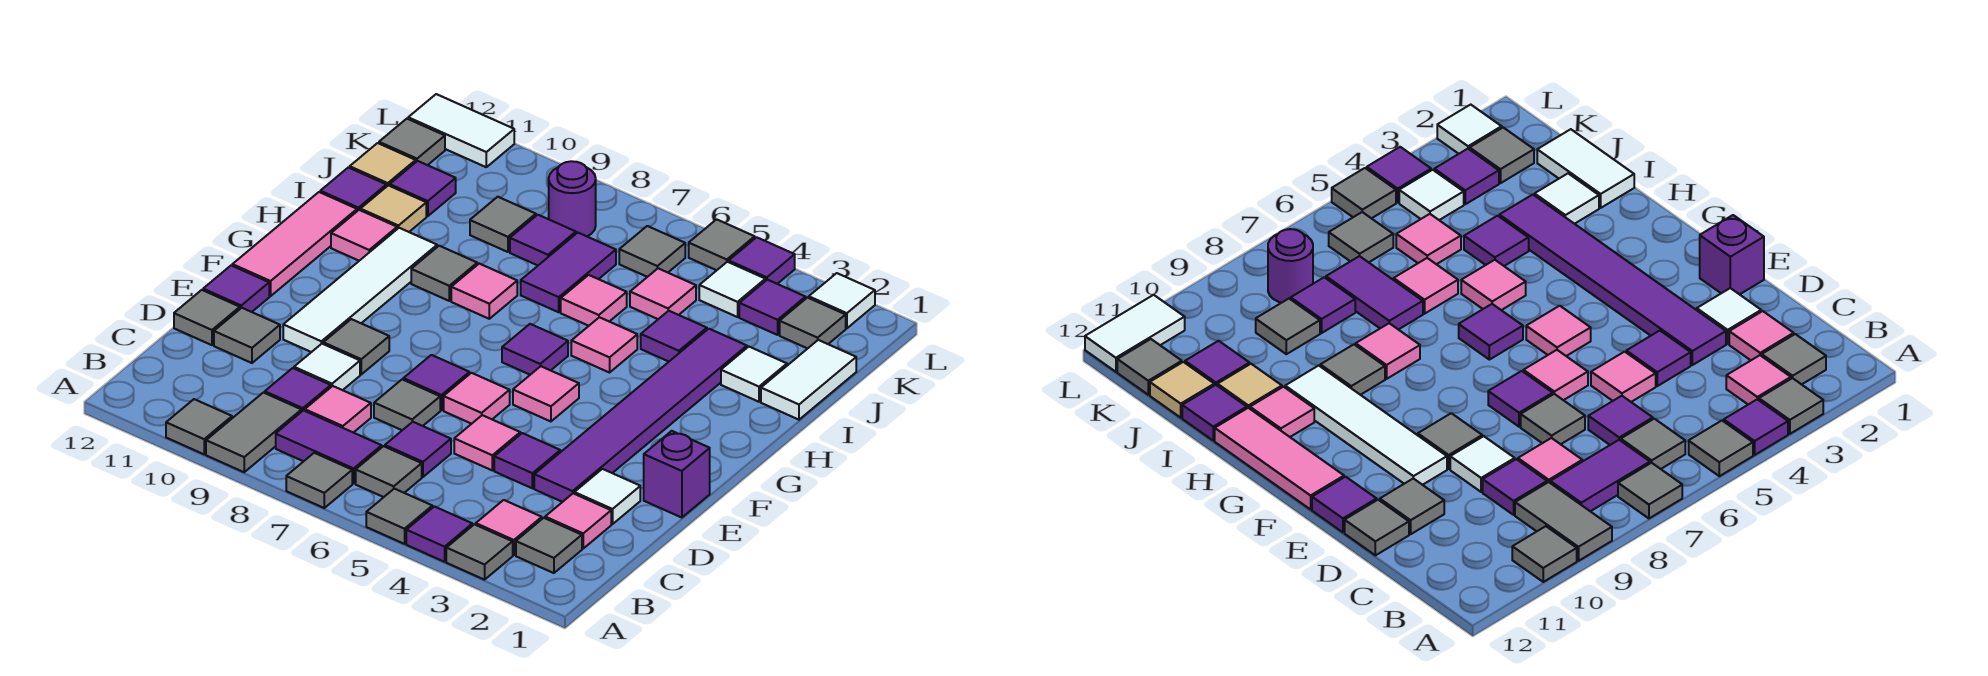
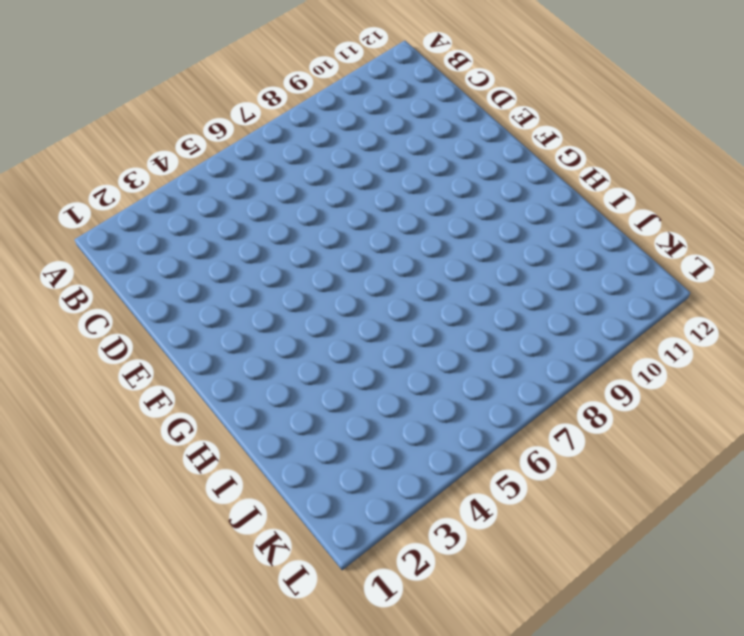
none -> grey tile A3 level 1
none -> purple tile A4 level 1
none -> grey tile A5 level 1
none -> grey tile A7 level 1

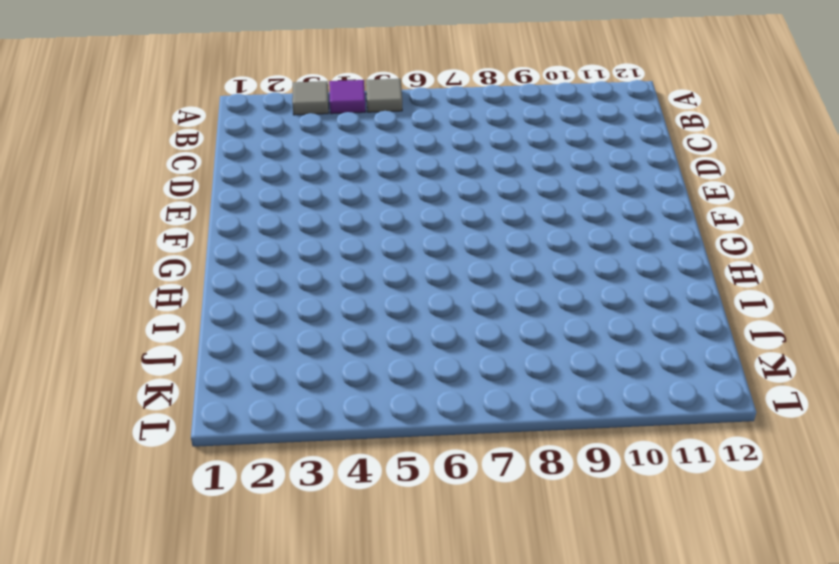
none -> grey tile A7 level 1
none -> grey tile A9:B9 level 1
none -> grey tile A10 level 1
none -> grey tile B2 level 1

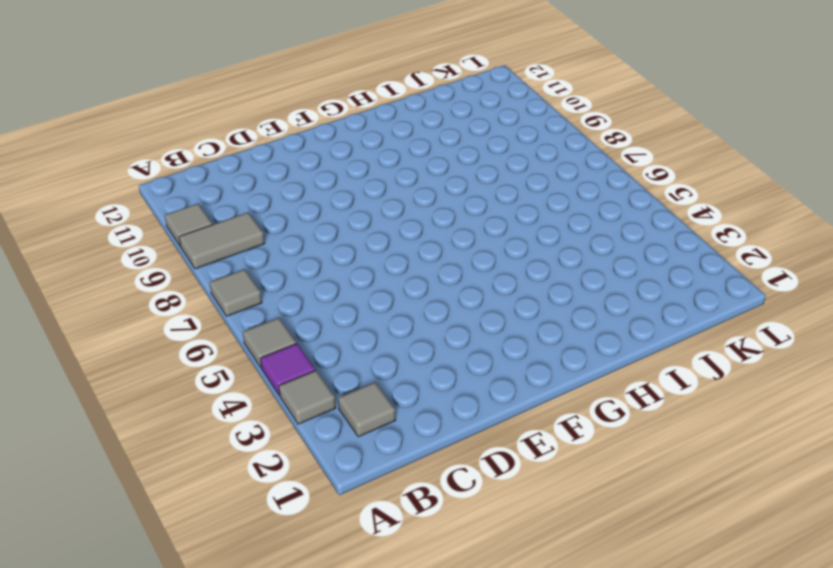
none -> pink tile B3 level 1
none -> grey tile B6 level 1
none -> purple tile B7:B8 level 1
none -> pink tile C2 level 1

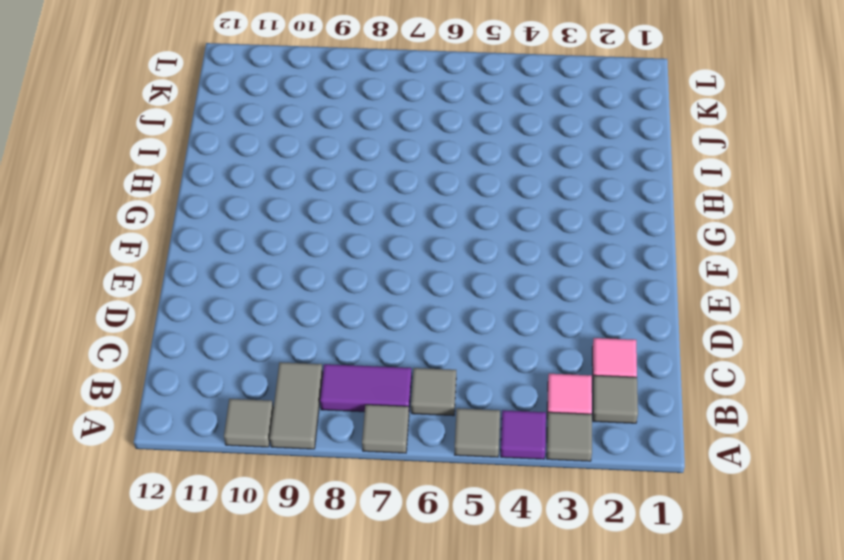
none -> purple tile C6 level 1
none -> pink tile C8 level 1
none -> purple tile C9 level 1
none -> white tile D2 level 1

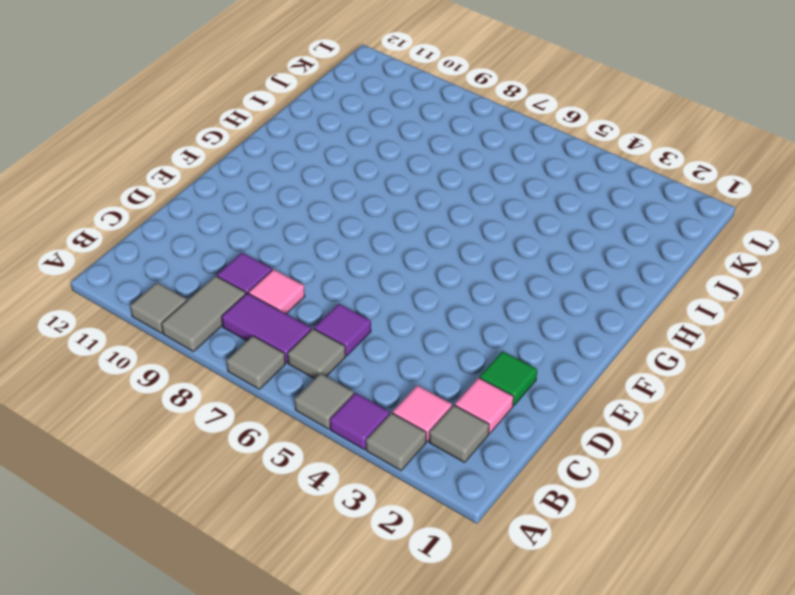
green tile D2 level 1 -> white tile D2 level 1
none -> purple tile D3:I3 level 1
none -> purple tile D4 level 1
none -> pink tile D5 level 1
none -> grey tile D7 level 1

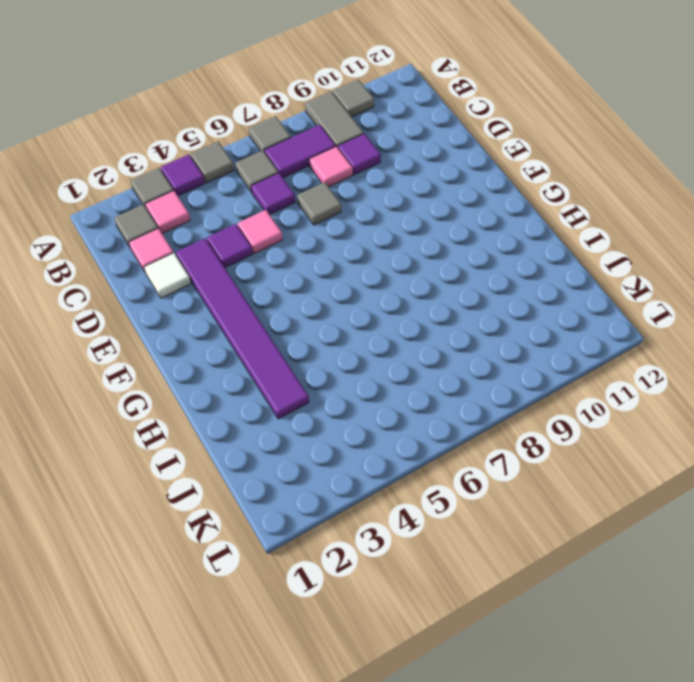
none -> white tile D9 level 1
none -> grey tile D11 level 1
none -> grey tile D12 level 1
none -> purple brick E1 level 1

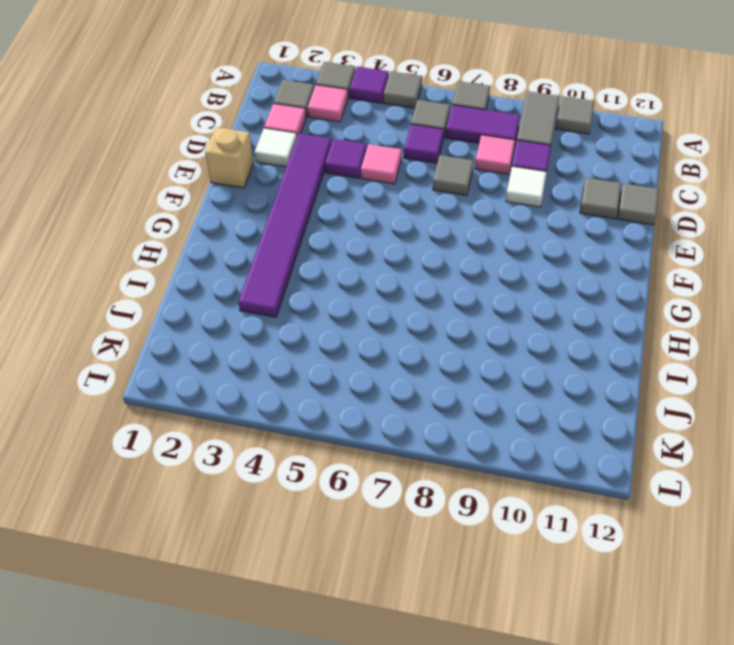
tan brick E1 level 1 -> purple brick E1 level 1
none -> pink tile E6 level 1
none -> purple tile E7 level 1
none -> grey tile E9 level 1
none -> white tile E10:H10 level 1

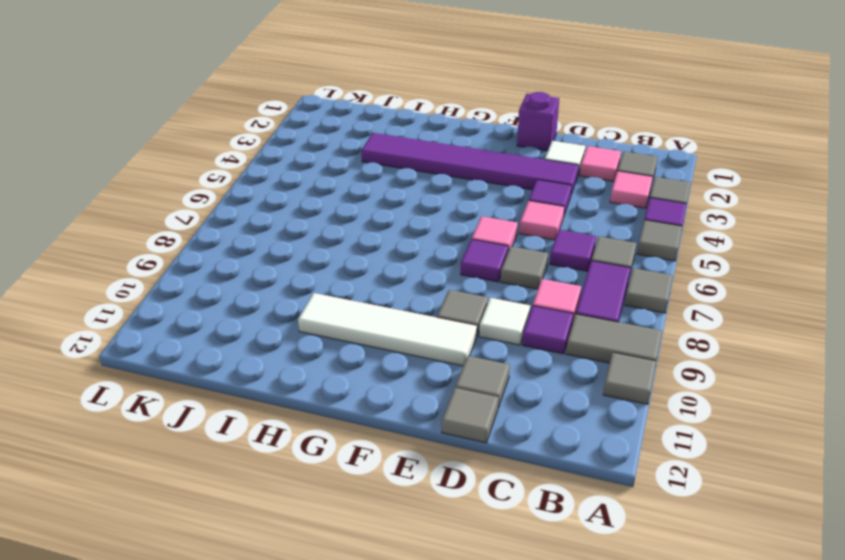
none -> purple tile E12 level 1
none -> pink tile F5 level 1
none -> pink tile F12:H12 level 1
none -> purple tile G6 level 1

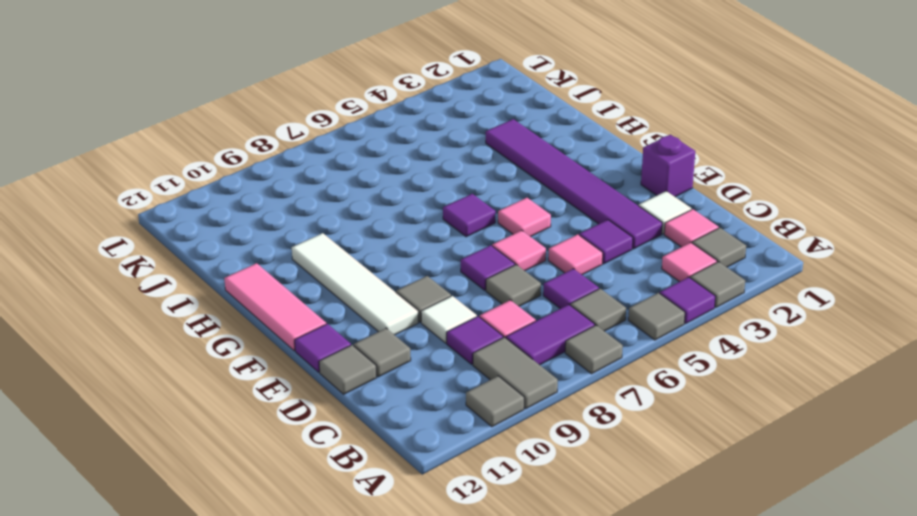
none -> pink tile H5 level 1
none -> pink tile H8 level 1
none -> grey tile H9 level 1
none -> pink tile H11 level 1

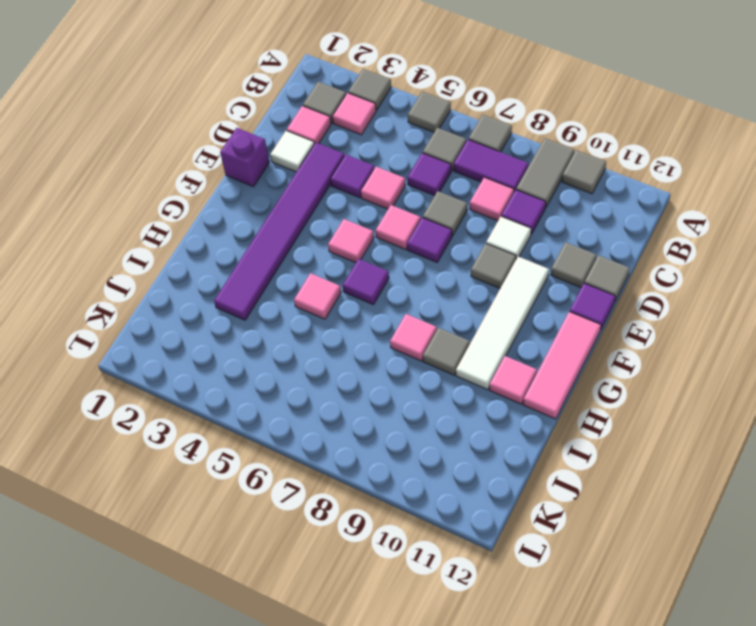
none -> purple tile A4 level 1
none -> white tile I1:J1 level 1
none -> white tile I2 level 1
none -> purple tile I4 level 1

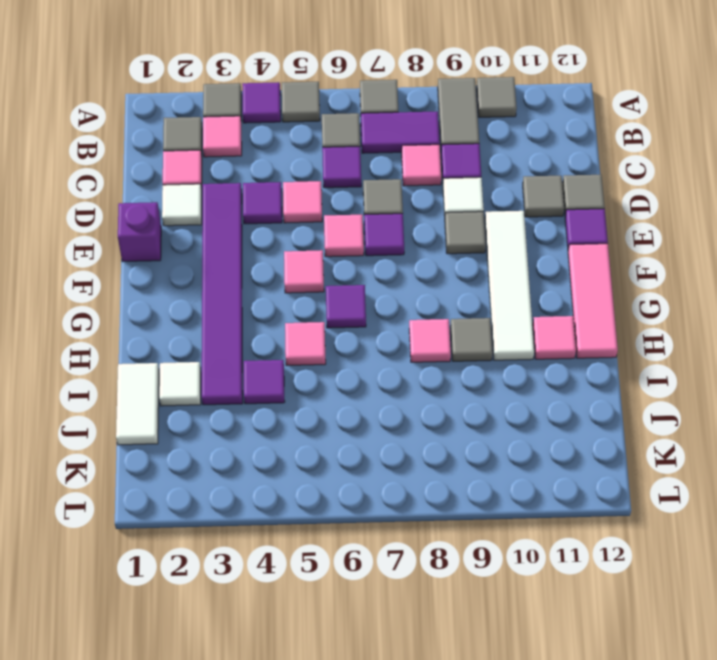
none -> pink tile I6 level 1
none -> purple tile I7:J7 level 1
none -> tan tile I11 level 1
none -> purple tile I12 level 1

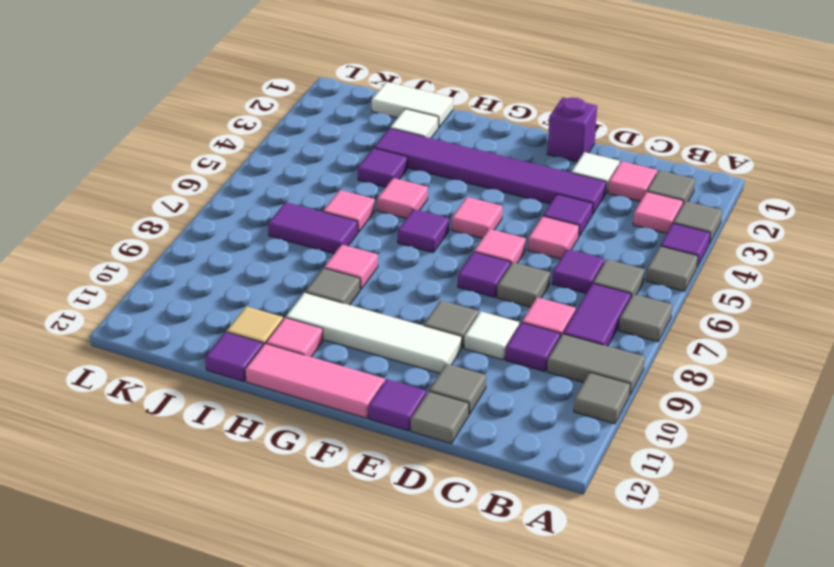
none -> pink tile J5 level 1
none -> purple tile J8 level 1
none -> grey tile J9 level 1
none -> purple tile J11 level 1

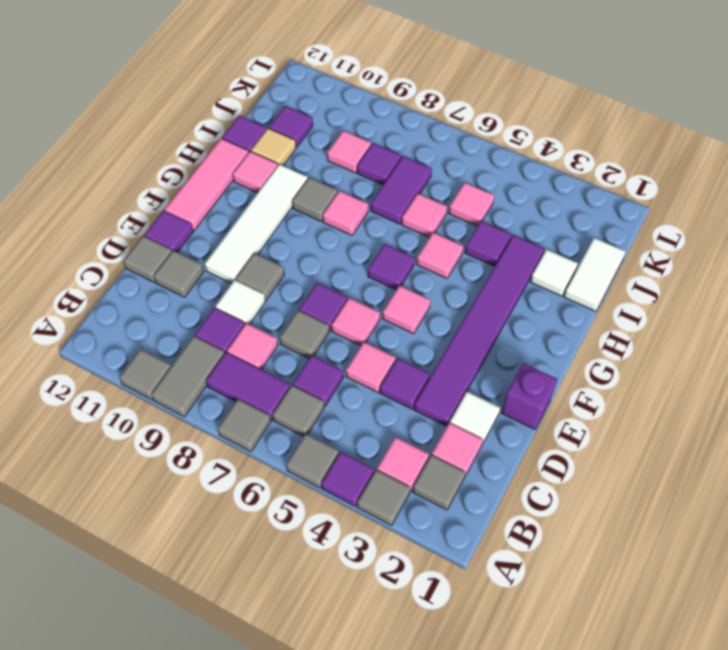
pink tile J9 level 1 -> grey tile J9 level 1
none -> tan tile J12 level 1
none -> grey tile K2 level 1
none -> purple tile K3 level 1
none -> white tile K4 level 1

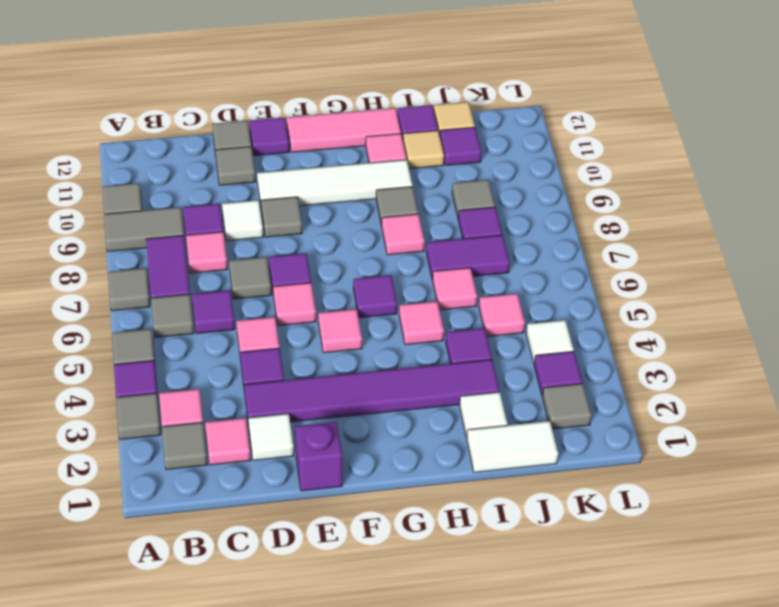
none -> grey tile K6 level 1
none -> purple round brick K8 level 1
none -> grey tile K12 level 1
none -> white tile L2 level 1

